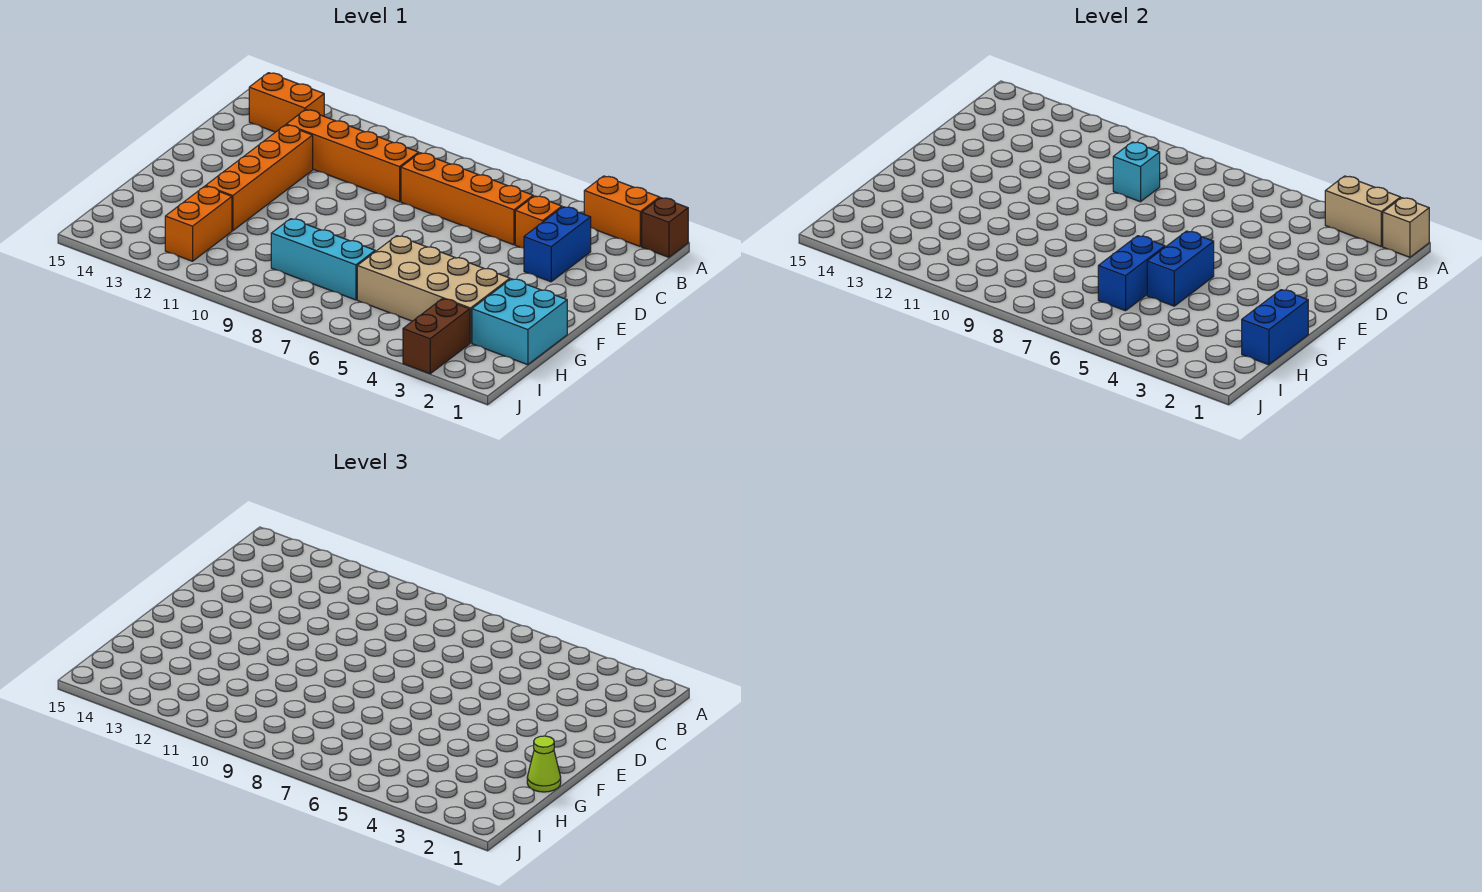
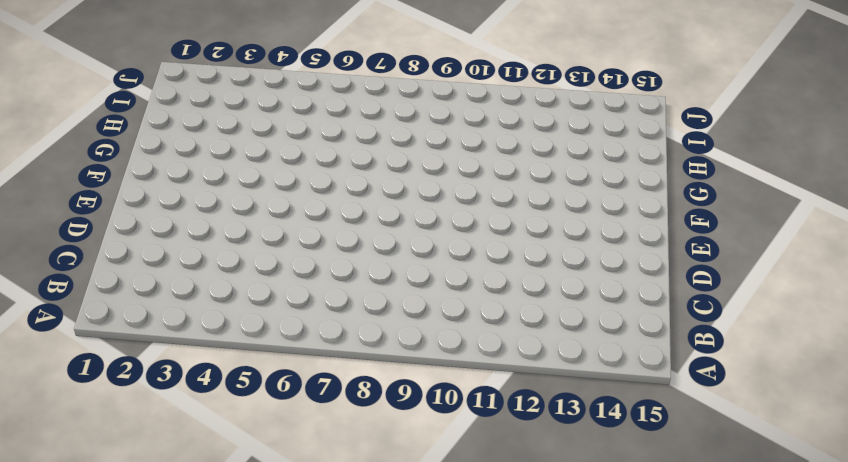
none -> brown brick A1 level 1
none -> orange brick A2:A3 level 1
none -> orange brick B13:B14 level 1

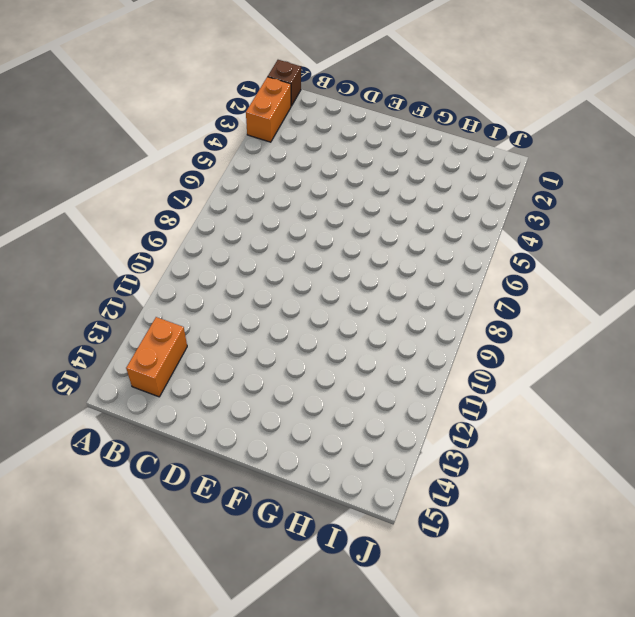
none -> blue brick C3:D3 level 1
none -> orange brick C4 level 1
none -> orange brick C5:C8 level 1

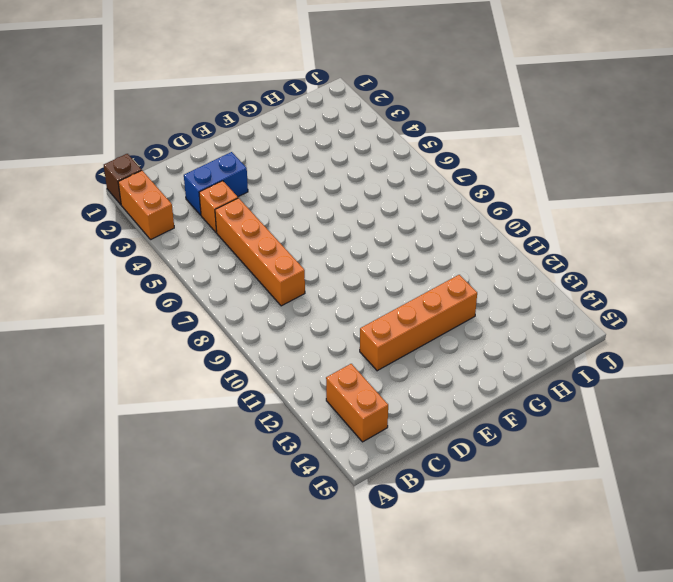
none -> orange brick C9:C12 level 1
none -> cyan brick G1:H2 level 1
none -> tan brick G3:H6 level 1

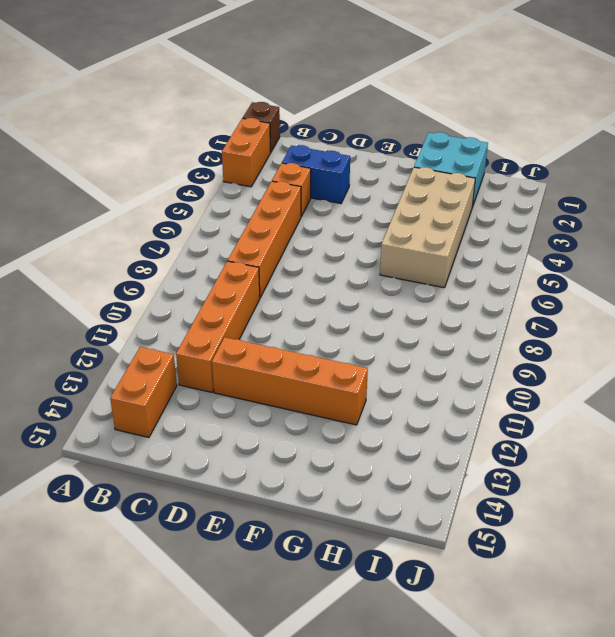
none -> cyan brick H7:H9 level 1
none -> orange brick H12:I12 level 1
none -> brown brick I3:J3 level 1

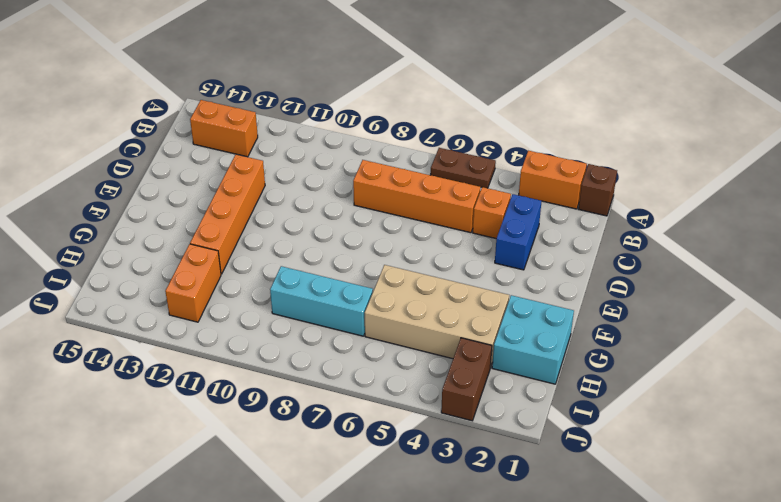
brown plate A5:A6 level 1 -> none
none -> orange brick C9:C12 level 1
none -> tan brick A1 level 2
none -> tan brick A2:A3 level 2

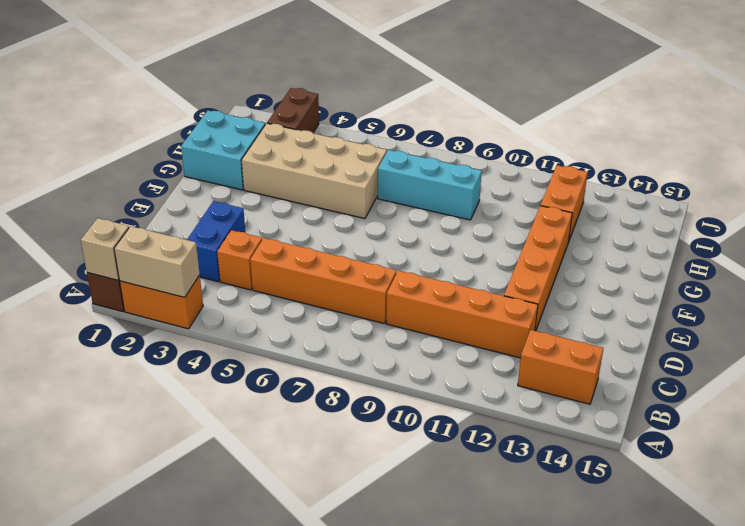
none -> cyan brick C9 level 2
none -> blue brick F5:G5 level 2
none -> blue brick G1:H1 level 2

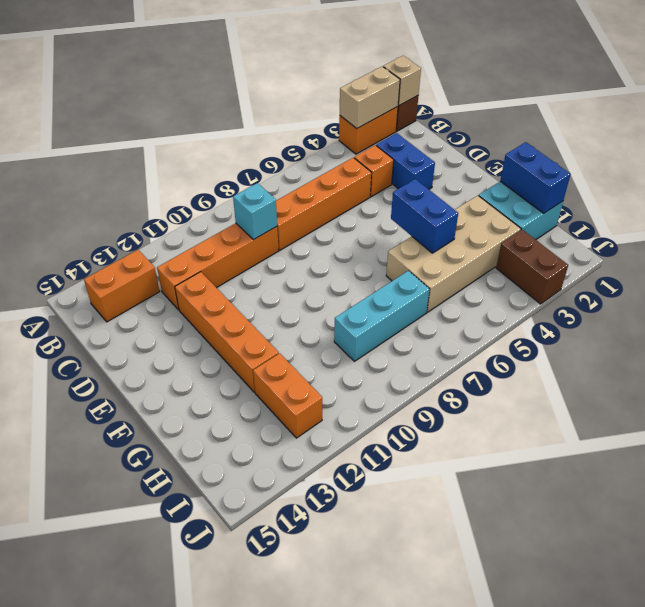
none -> blue brick G6:H6 level 2
none -> lime cone G1 level 3

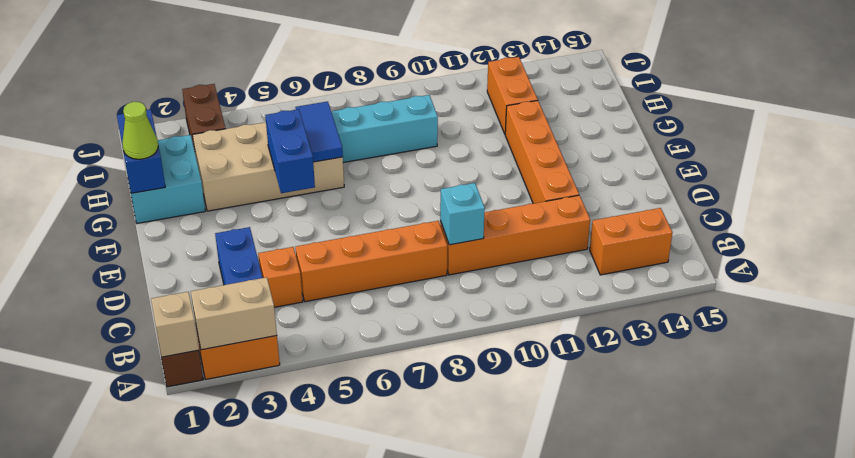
blue tile G6:H6 level 2 -> blue brick G6:H6 level 2

